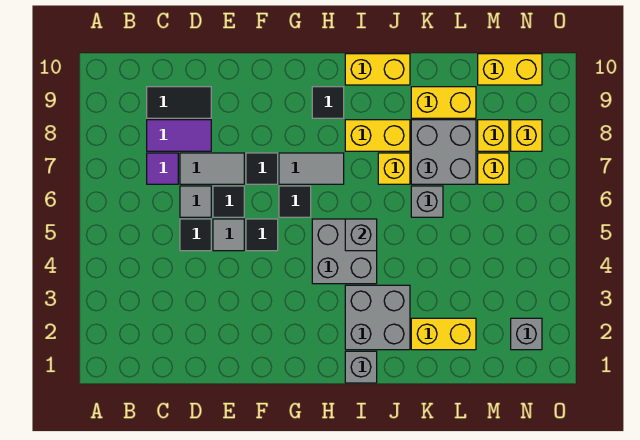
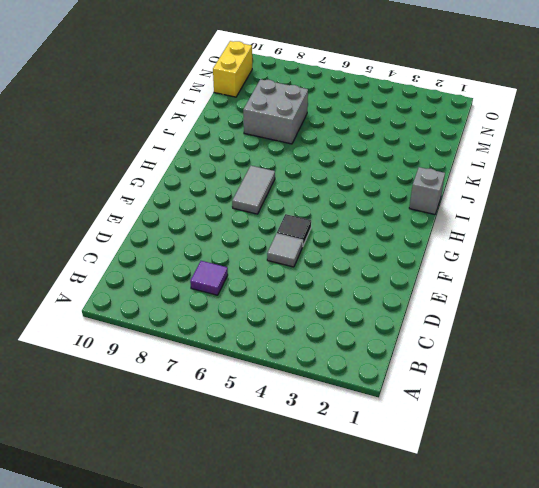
none -> purple tile C8:D8 level 1
none -> black tile C9:D9 level 1
none -> black tile D5 level 1

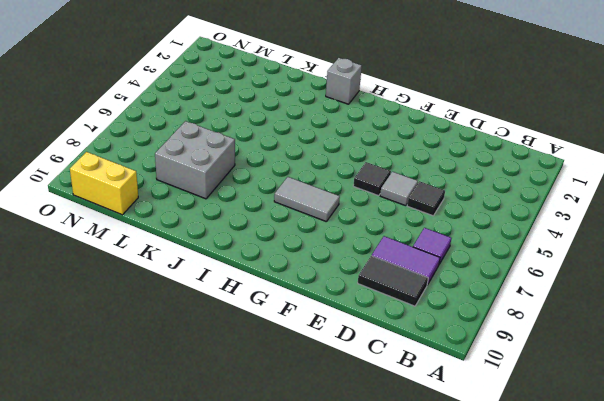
none -> grey tile D6 level 1
none -> grey tile D7:E7 level 1
none -> black tile E6 level 1

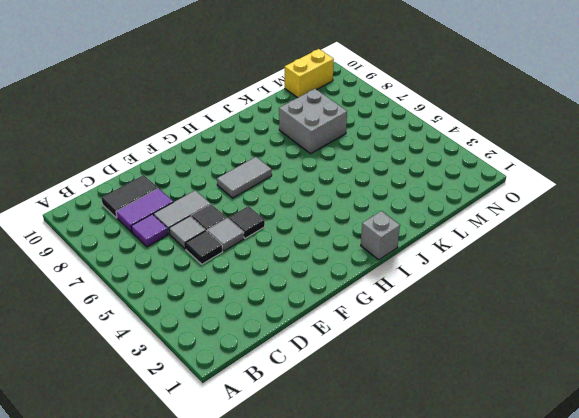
none -> black tile F7 level 1
none -> black tile G6 level 1
none -> grey brick H4:I5 level 1

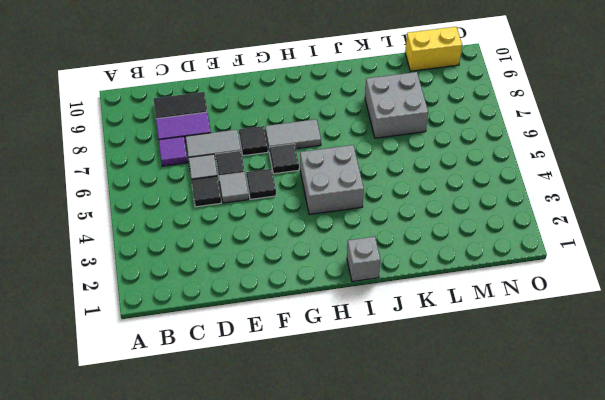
none -> black tile H9 level 1
none -> grey brick I2:J3 level 1
none -> yellow brick I8:J8 level 1

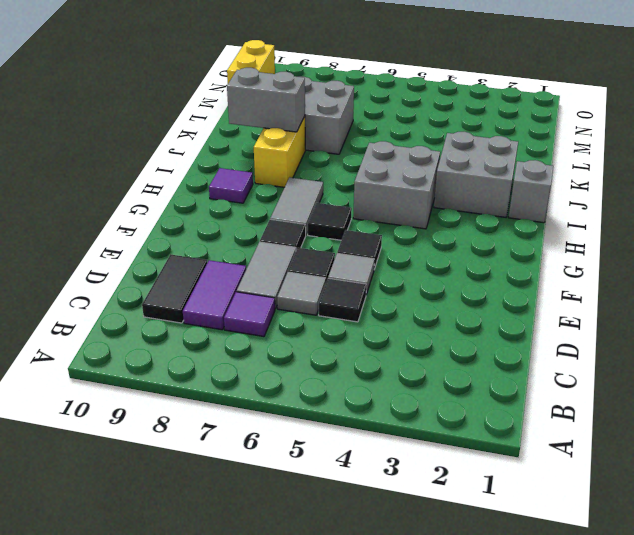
purple tile H9 level 1 -> black tile H9 level 1
grey brick J8:J9 level 2 -> none
none -> yellow brick I10:J10 level 1
none -> yellow brick J7 level 1
none -> yellow brick K2:L2 level 1

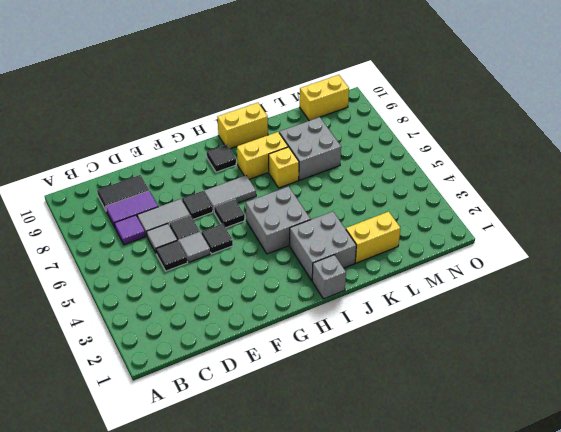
none -> grey brick K6 level 1
none -> yellow brick K9:L9 level 1
none -> yellow brick M7 level 1

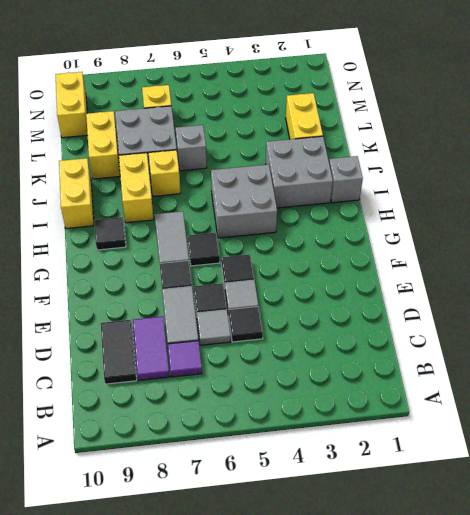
none -> yellow brick M8 level 1
none -> grey brick N2 level 1
none -> yellow brick N8 level 1

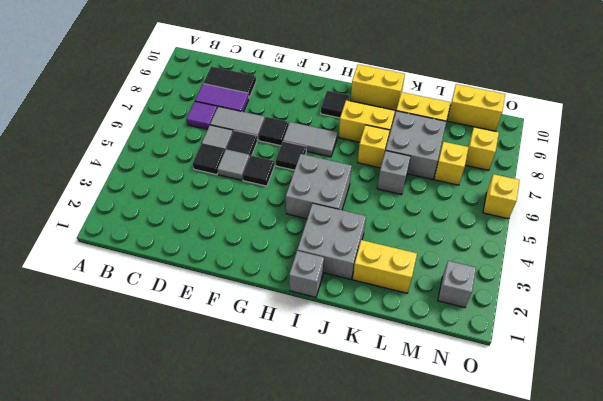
yellow brick O6 level 1 -> yellow brick M8 level 1
none -> grey brick I5 level 2

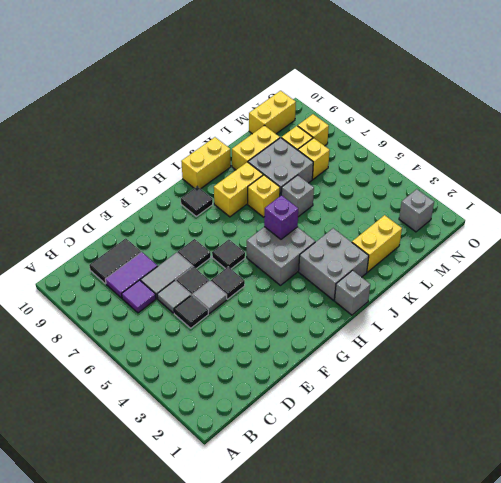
purple brick I5 level 2 -> grey brick I5 level 2
none -> grey tile G7:H7 level 1

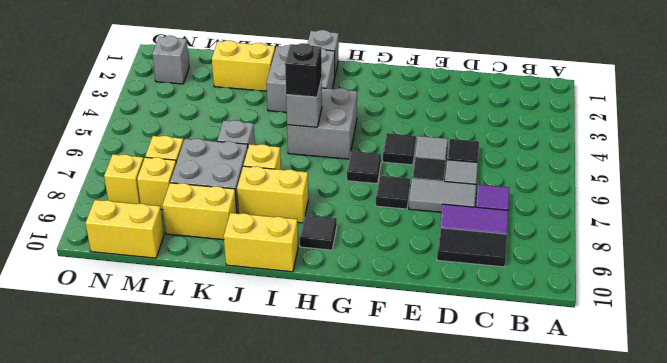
black brick I5 level 3 -> none
none -> grey tile G7:H7 level 1

